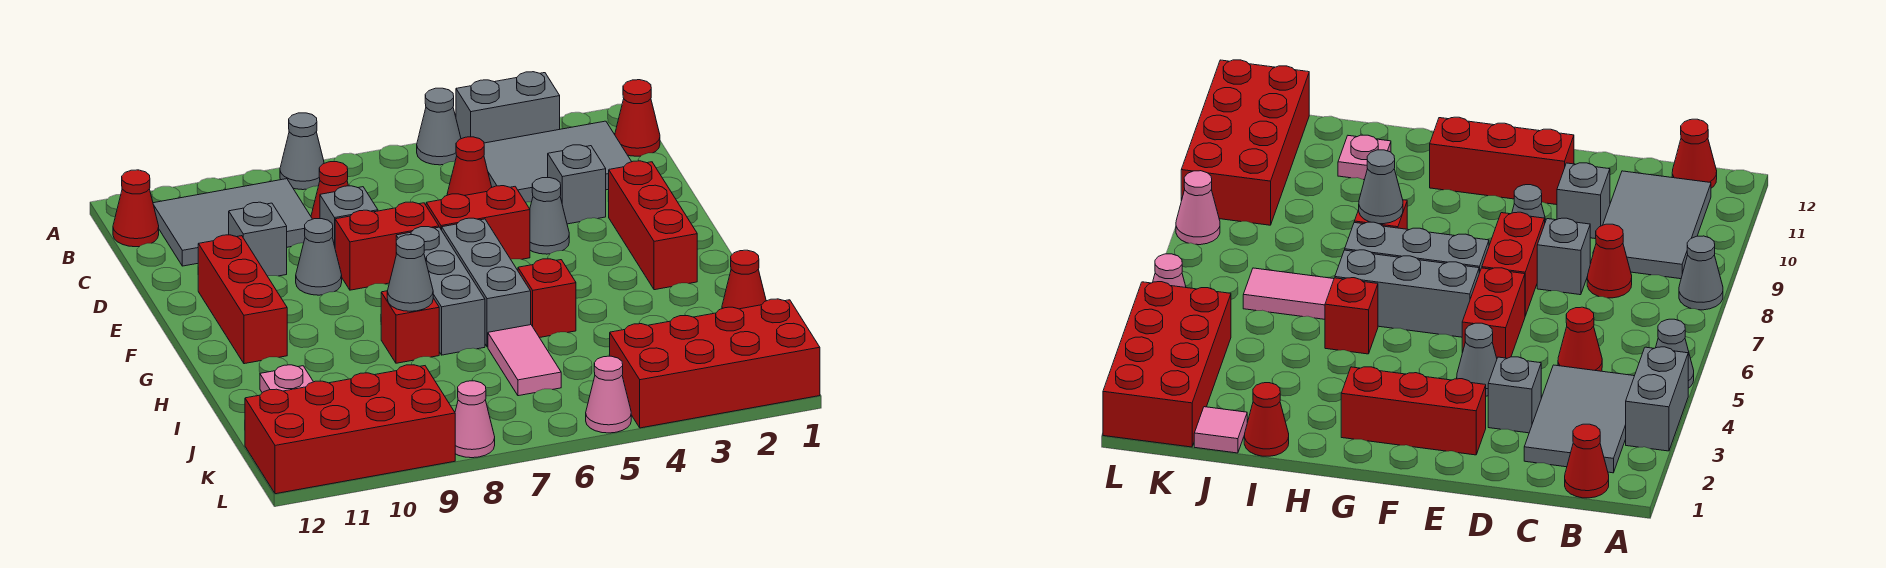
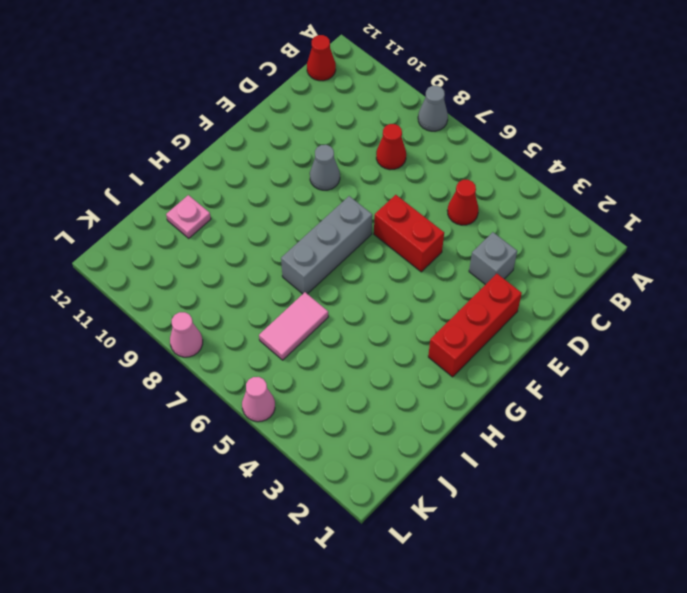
none -> grey brick A3:A4 level 1
none -> grey cone A5 level 1
none -> red cone B1 level 1
none -> grey tile B2:C4 level 1

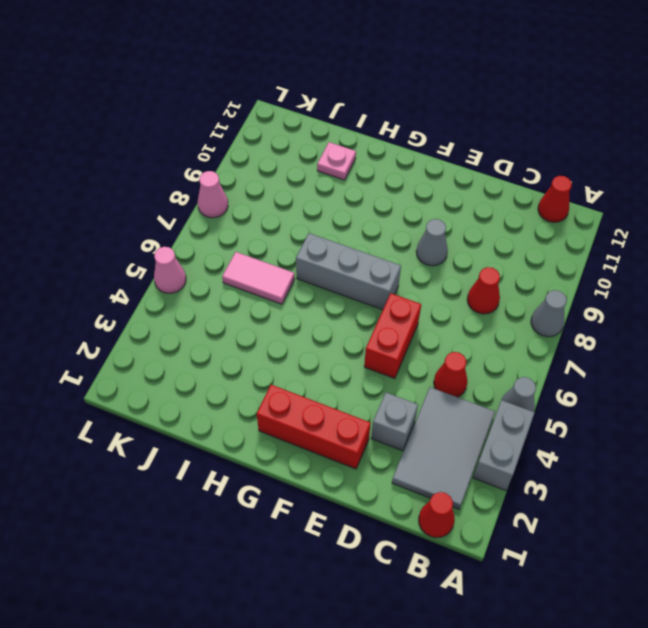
none -> grey tile B9:C11 level 1
none -> grey brick D8 level 1
none -> grey brick D10 level 1
none -> grey cone E4 level 1

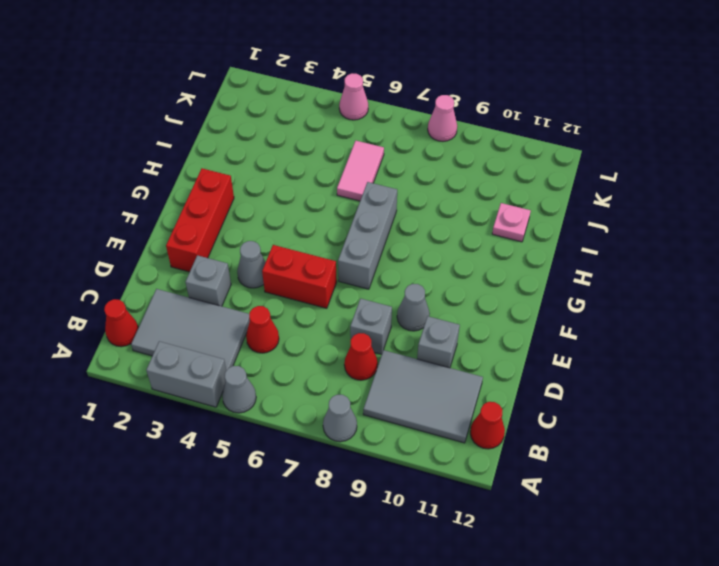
none -> red brick E7:E8 level 1
none -> red brick E11:G11 level 1
none -> grey brick F6:H6 level 1
none -> red brick H5 level 1

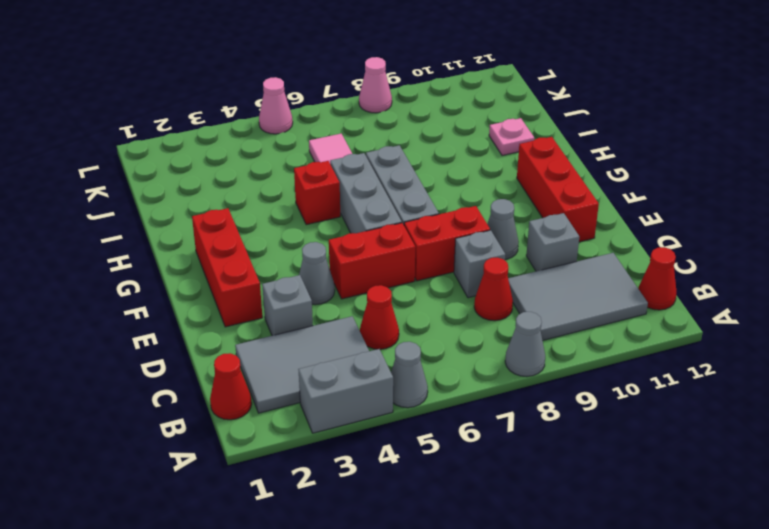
none -> red brick H8 level 1
none -> red cone I1 level 1
none -> pink tile J1 level 1
none -> red brick K1:L4 level 1

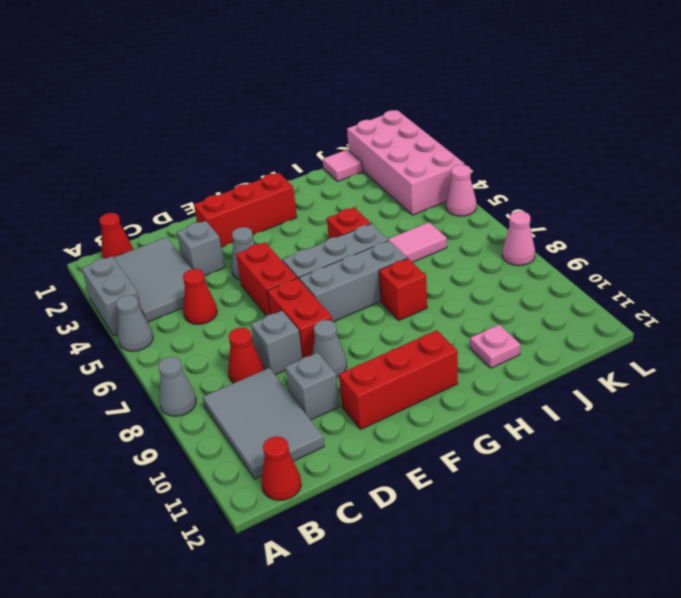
pink brick K1:L4 level 1 -> red brick K1:L4 level 1
none -> red cone I1 level 1
none -> red brick K9:L12 level 1
none -> grey cone H8 level 2

